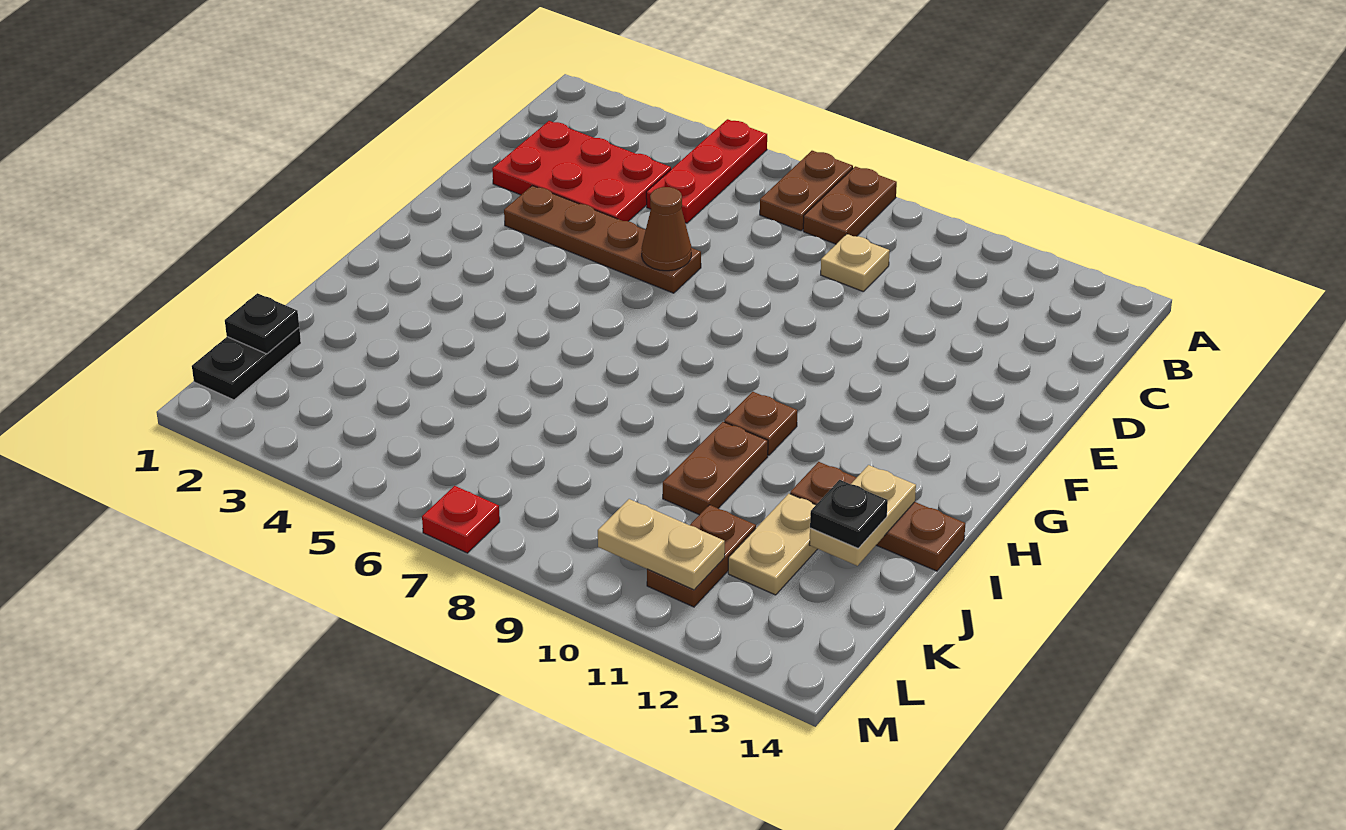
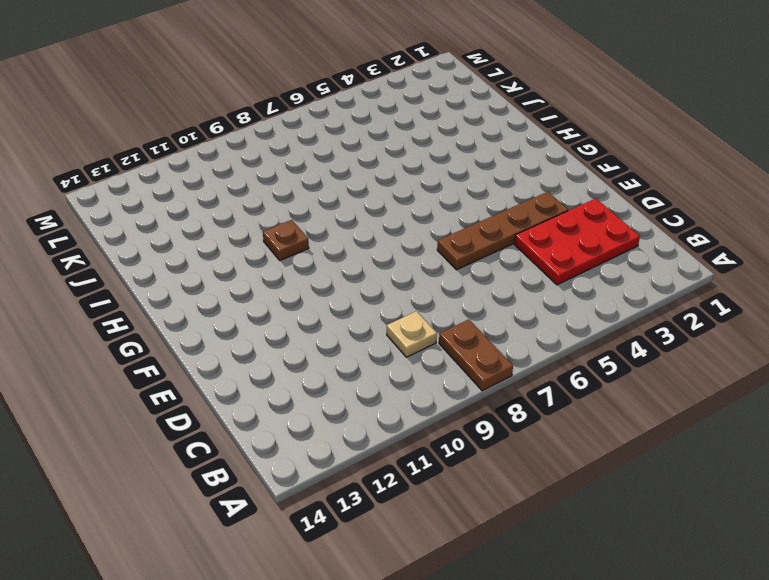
none -> red plate A5:C5 level 1
none -> brown plate A7:B7 level 1
none -> brown plate I10:J10 level 1

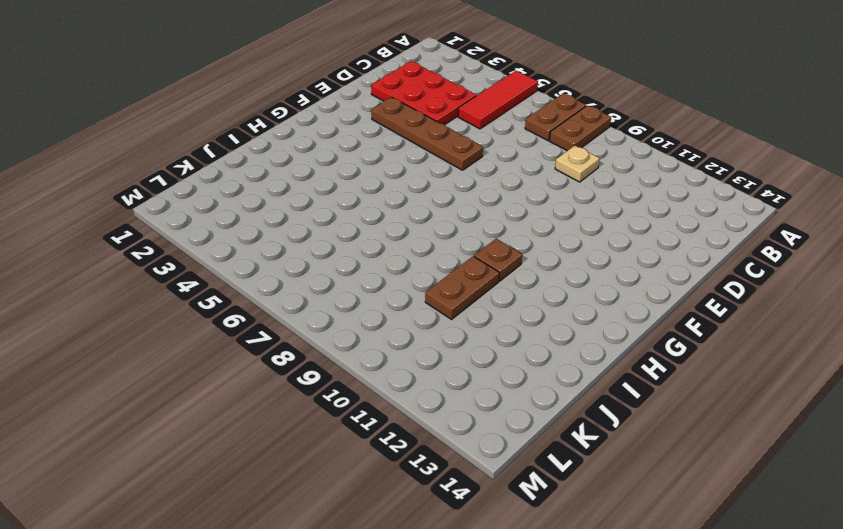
red tile A5:C5 level 1 -> red plate A5:C5 level 1
none -> brown plate I12:I14 level 1
none -> tan plate J12:K12 level 1
none -> black plate K1:L1 level 1

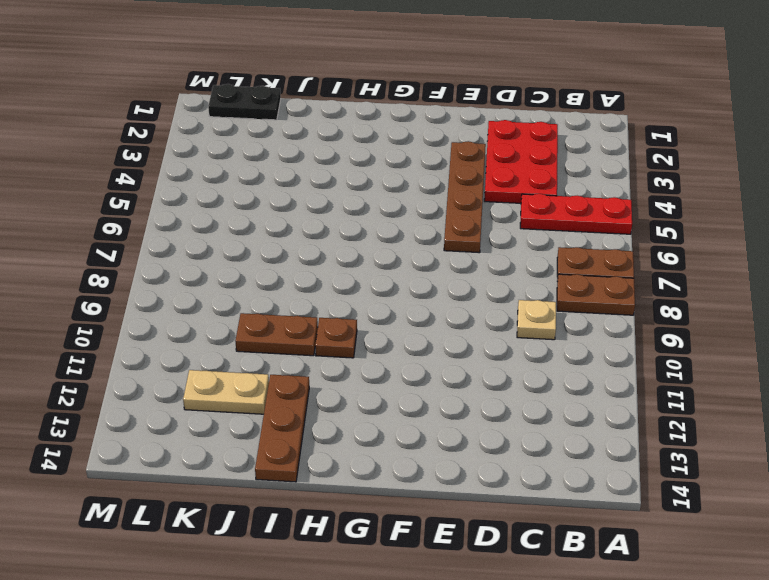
none -> brown plate K11:L11 level 1
none -> red plate M7 level 1
none -> brown cone E6 level 2

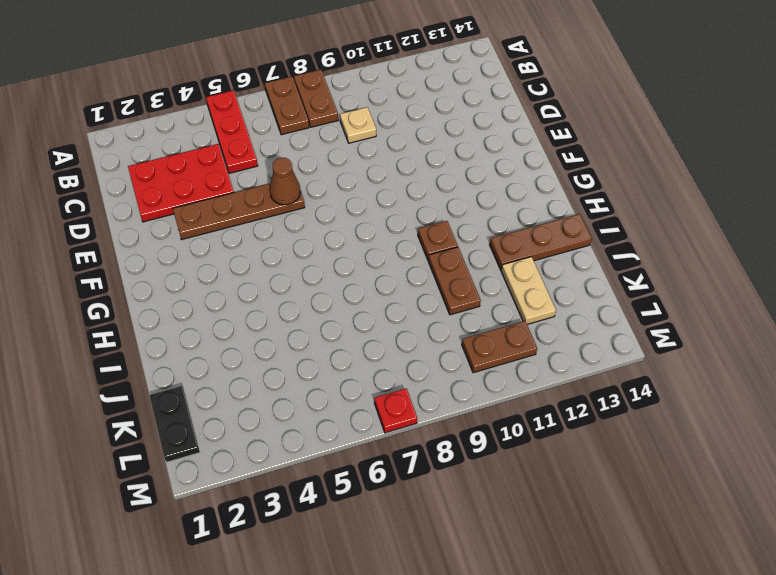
brown plate L10:L11 level 1 -> brown plate K11:L11 level 1
none -> tan plate I13:J13 level 2
none -> black plate K1 level 2
none -> tan plate L10:L11 level 2

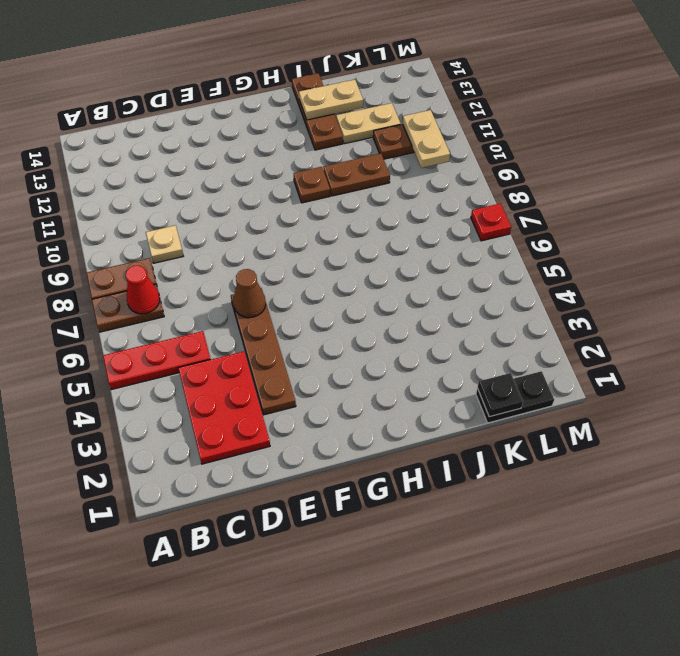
red cone B7 level 2 -> none
none -> black plate J13 level 3

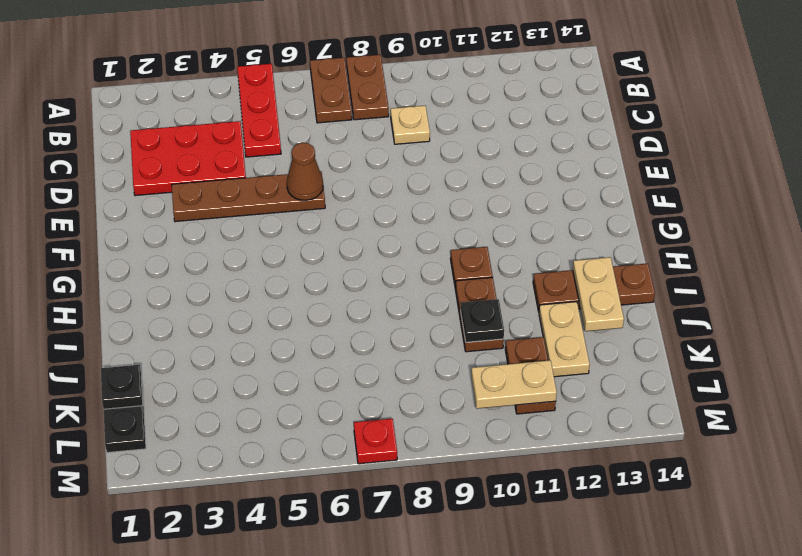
black plate J10 level 2 -> black plate J13 level 3

